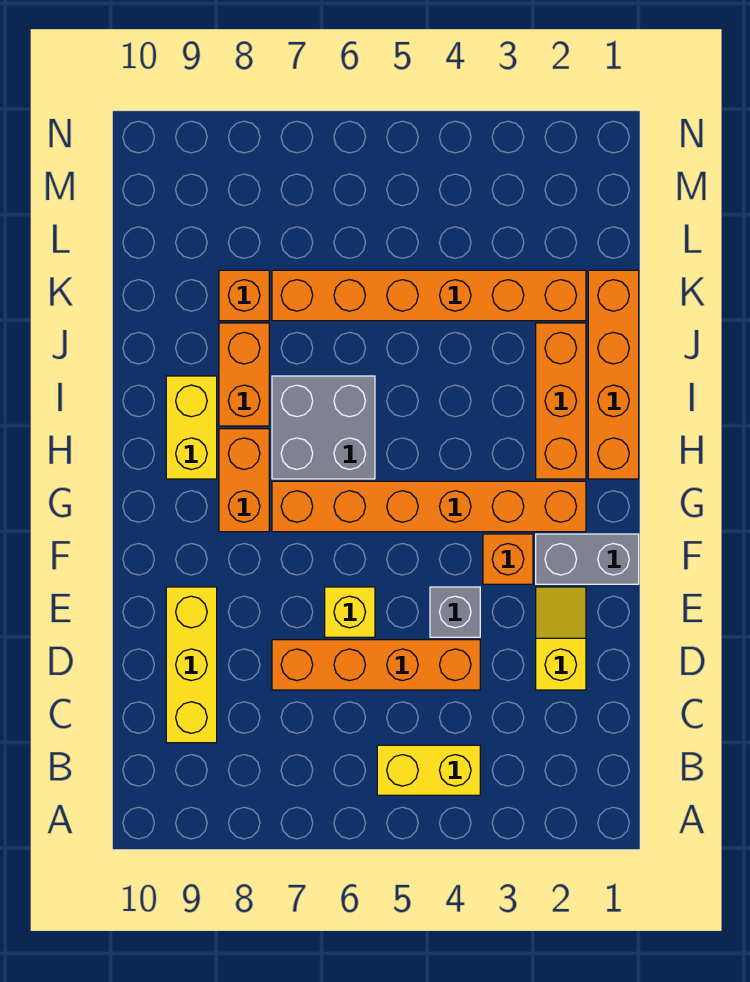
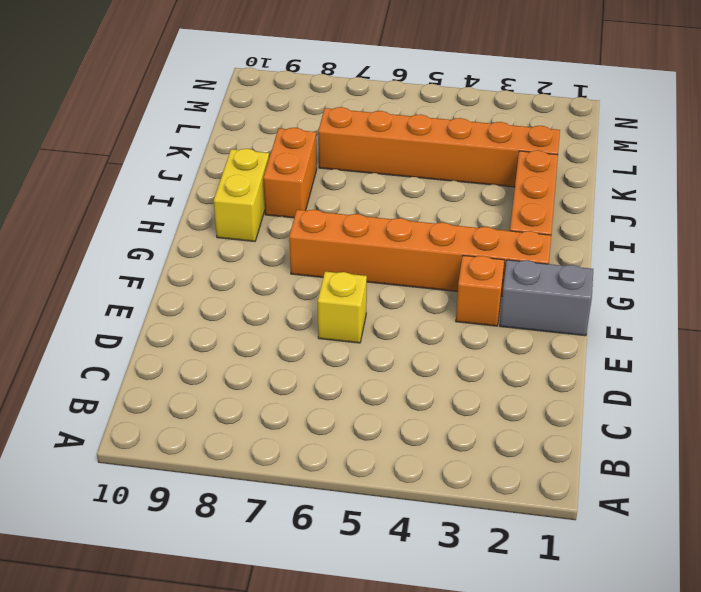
none -> yellow brick B4:B5 level 1
none -> yellow brick C9:E9 level 1
none -> yellow slope D2:E2 level 1 top D

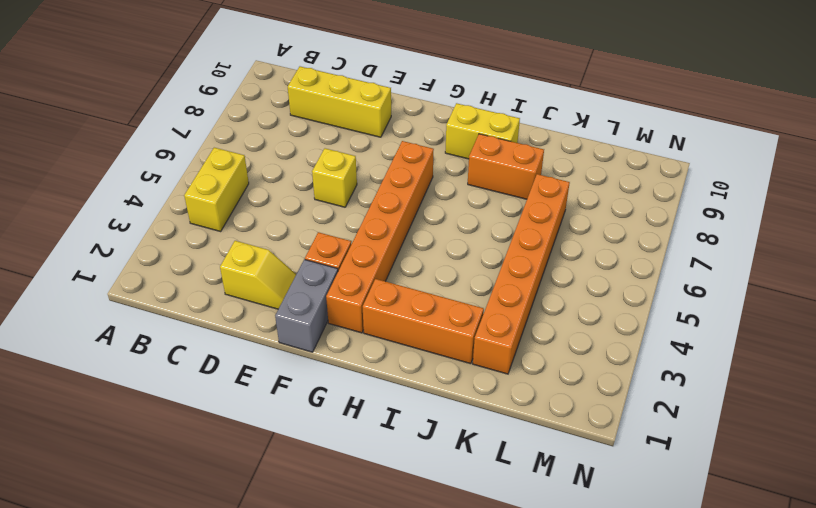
none -> orange brick D4:D7 level 1
none -> grey brick E4 level 1
none -> orange brick G8:H8 level 1

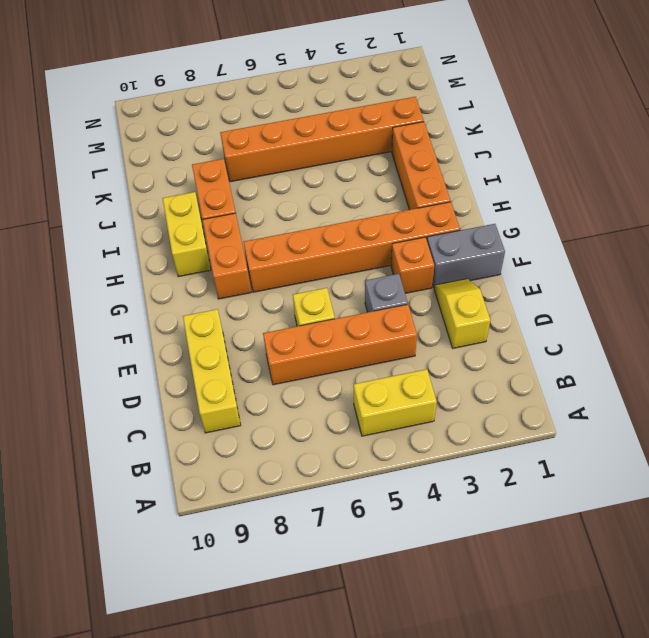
none -> orange brick H1:K1 level 1
none -> grey brick H6:I7 level 1
none -> orange brick K8 level 1

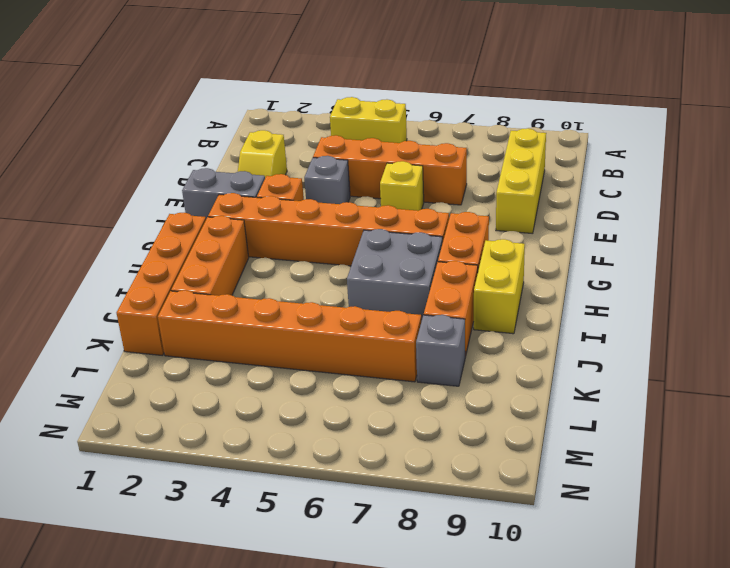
grey brick K8 level 1 -> orange brick K8 level 1

